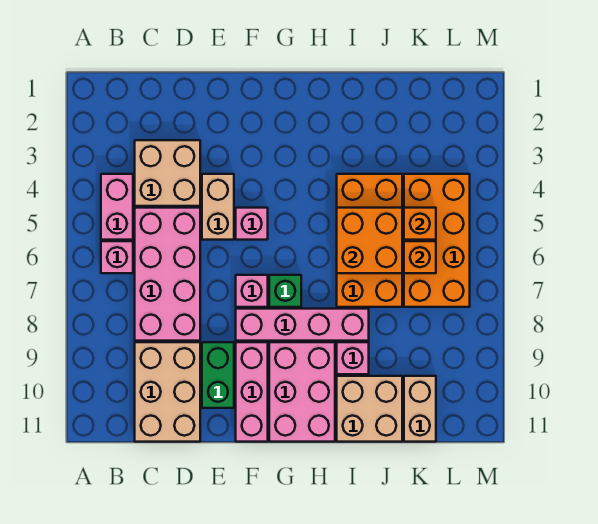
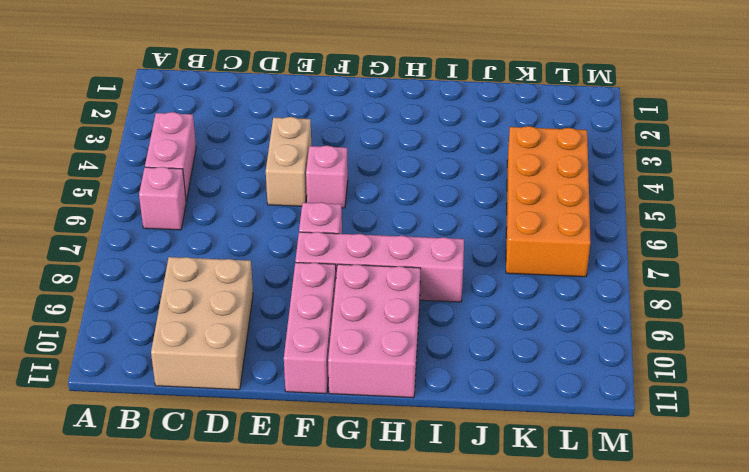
none -> tan brick C3:D4 level 1
none -> pink brick C5:D8 level 1
none -> green brick E9:E10 level 1

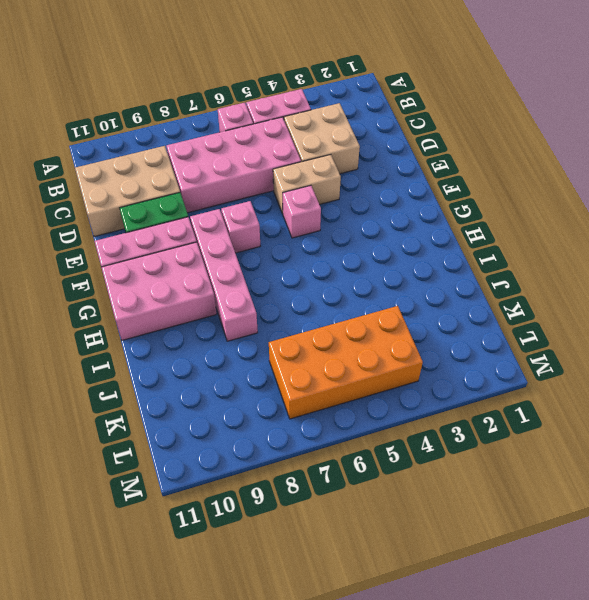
none -> green brick G7 level 1
none -> orange brick I4:J7 level 1
none -> pink brick I9 level 1

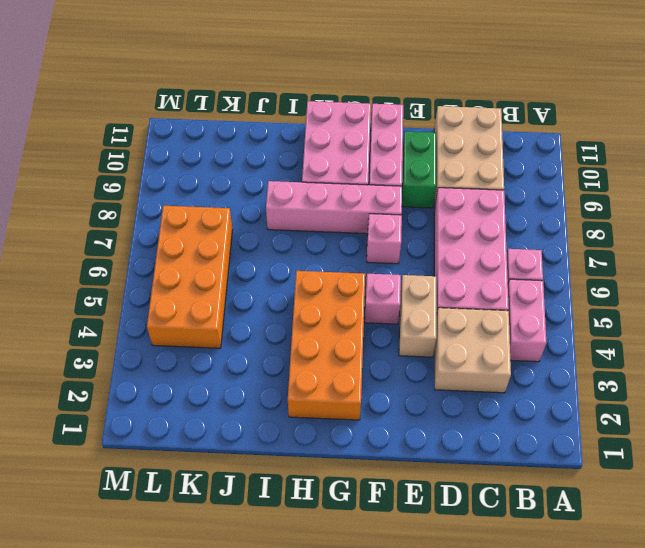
orange brick G2:H5 level 1 -> orange brick I4:J7 level 1
none -> green brick G7 level 1
none -> pink brick I9 level 1
none -> tan brick I10:J11 level 1

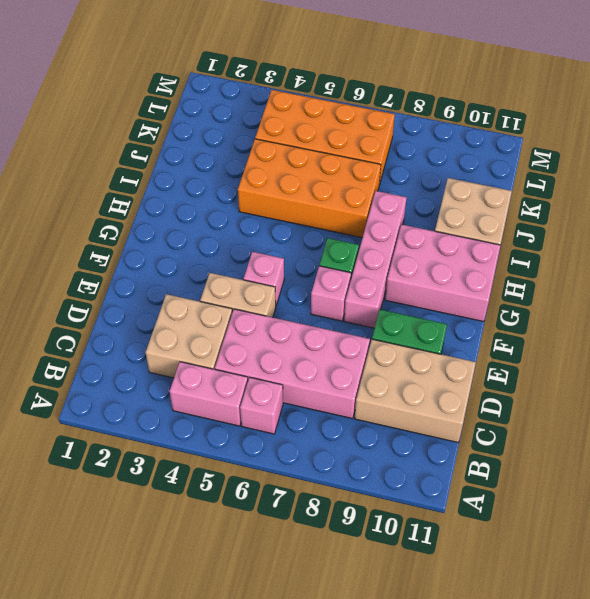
none -> pink brick F9:F11 level 1
none -> pink brick I9 level 1
none -> tan brick K10:K11 level 1

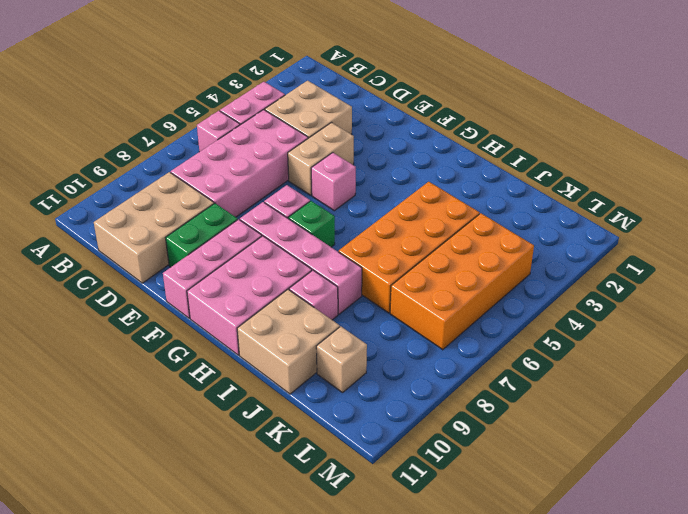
tan brick K10 level 1 -> tan brick K10:K11 level 1
none -> orange brick I5:J6 level 2
none -> orange brick K5 level 2
none -> orange brick K6 level 2

